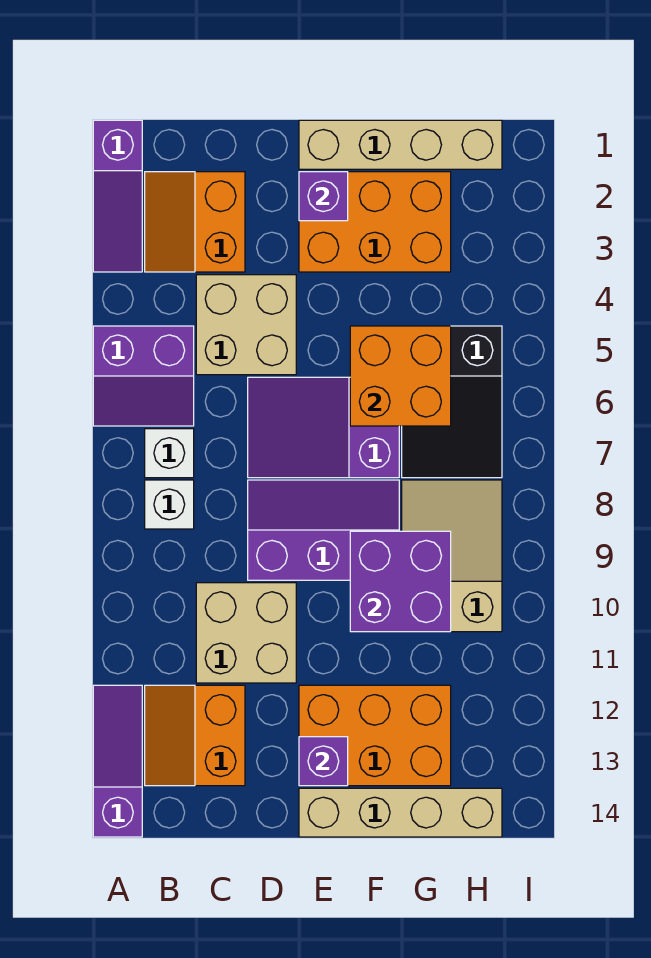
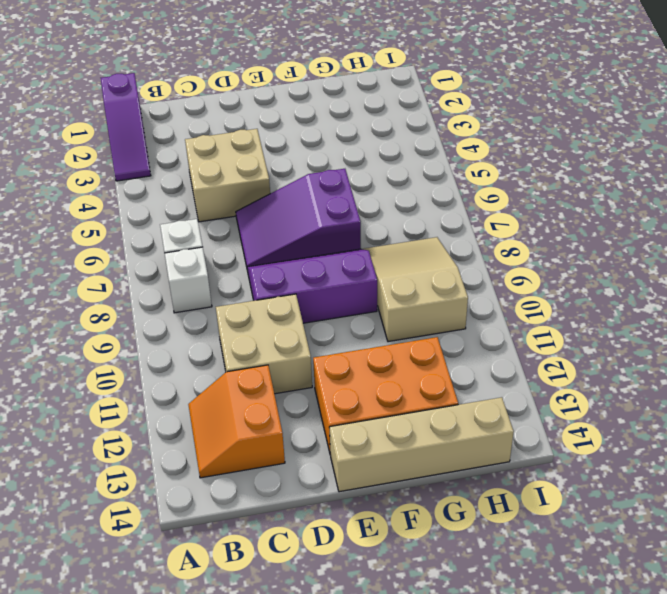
none -> purple slope A5:B6 level 1 top 5
none -> purple slope A12:A14 level 1 top 14
none -> orange slope B2:C3 level 1 top C

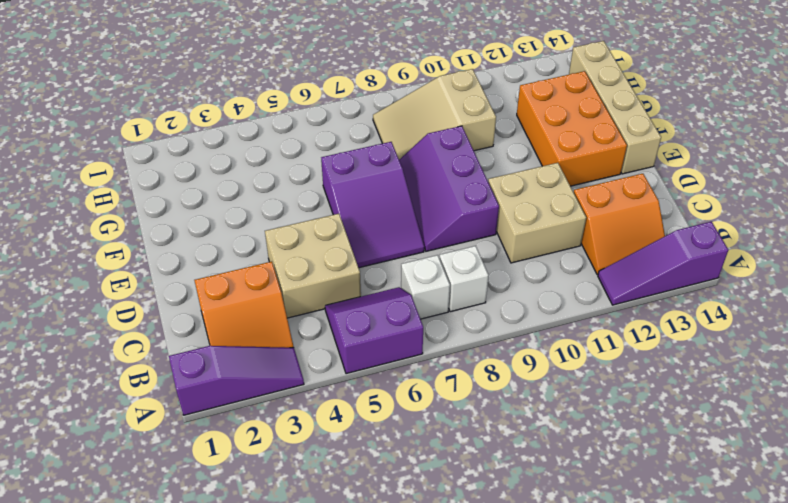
purple slope A5:B6 level 1 top A -> purple slope A5:B6 level 1 top 5
none -> tan brick E1:H1 level 1
none -> orange brick E2:G3 level 1
none -> black slope G5:H7 level 1 top 5

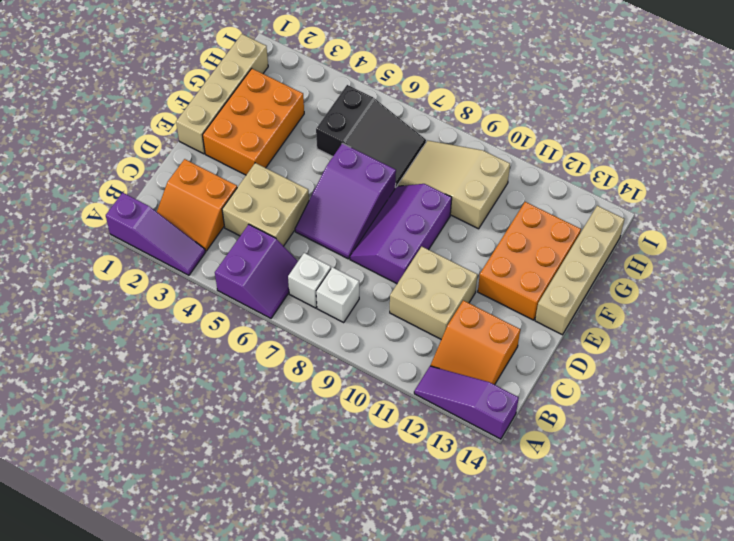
none -> purple brick E2 level 2
none -> purple brick E13 level 2
none -> orange brick F5:G6 level 2

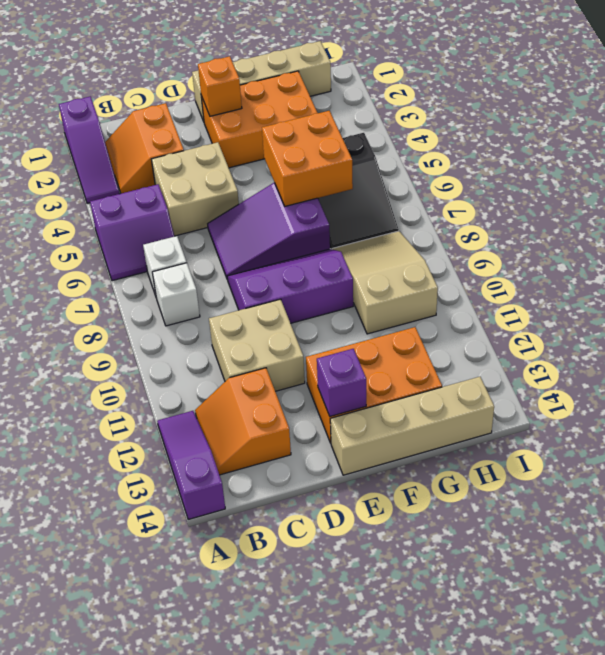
orange brick E2 level 2 -> purple brick E2 level 2
none -> purple brick F9:G10 level 2

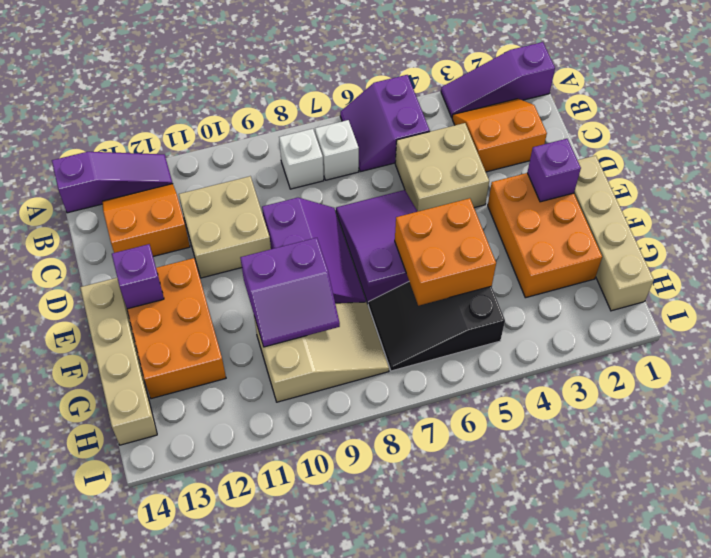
purple slope F9:G10 level 2 top F -> purple brick F9:G10 level 2

